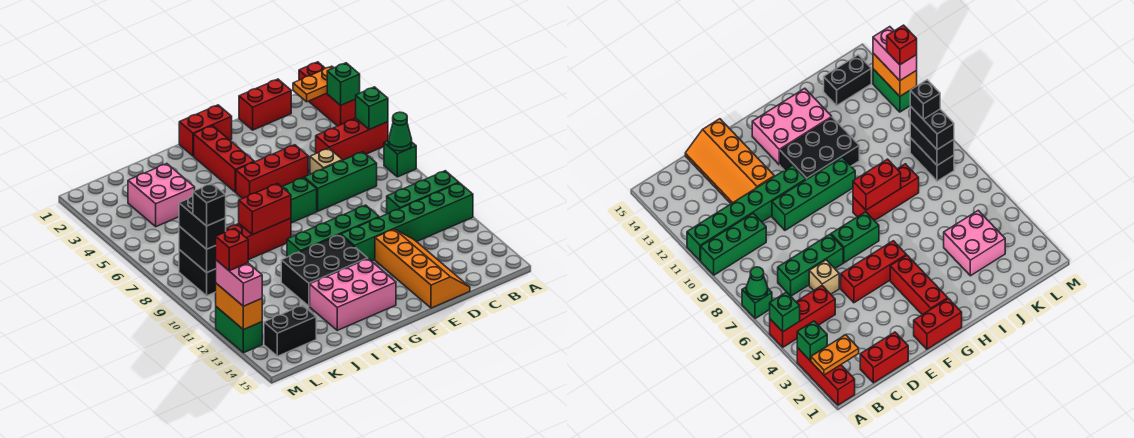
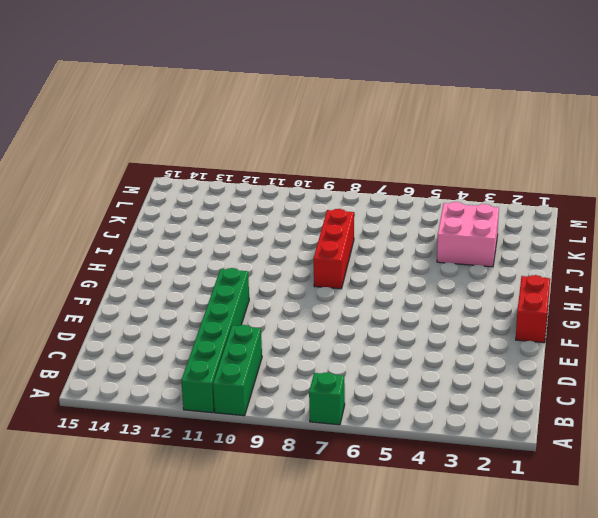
none -> red brick A1:A3 level 1
none -> red brick A5:C5 level 1
none -> red brick C1:D1 level 1
none -> green brick C7:E7 level 1

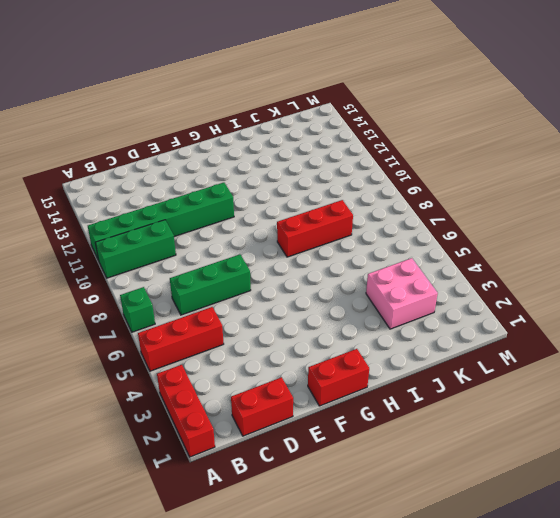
none -> tan brick D6 level 1
none -> orange slope D12:E15 level 1 top E
none -> red brick E5:G5 level 1
none -> green brick E10:H10 level 1

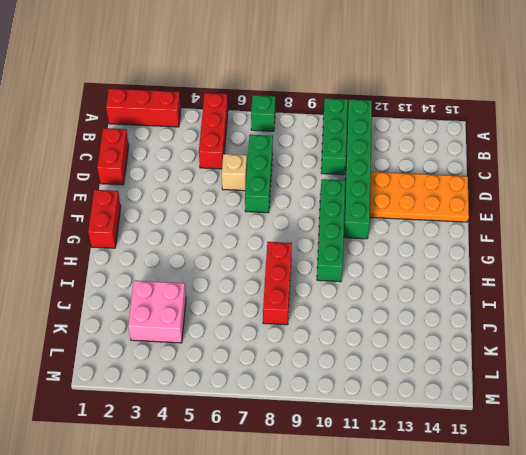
orange plate D12:E15 level 1 -> orange slope D12:E15 level 1 top E
none -> red brick E5:G5 level 1
none -> green brick F7:G7 level 1
none -> red brick G2:G4 level 1
none -> black brick G11:I12 level 1

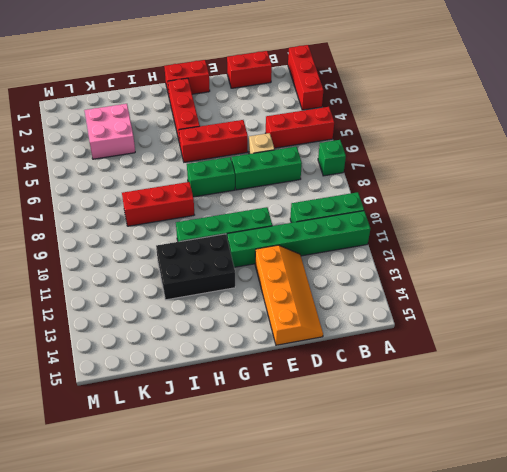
none -> pink brick G13:I14 level 1
none -> black brick K14:L14 level 1
none -> black brick L8:L9 level 1
none -> green brick M12:M13 level 1

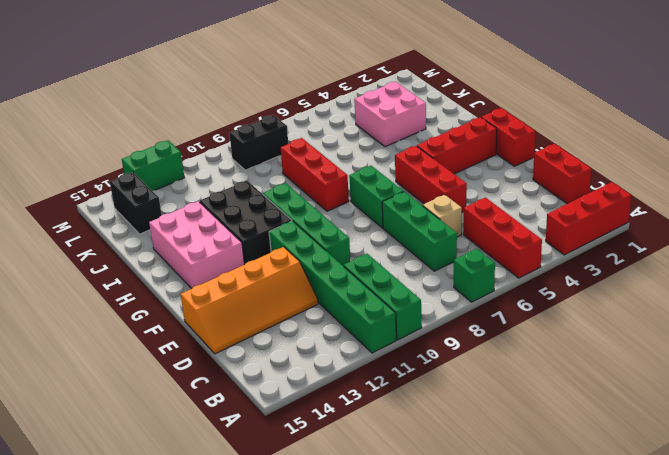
none -> orange plate A2:B2 level 2
none -> green brick A3 level 2
none -> green brick A5 level 2
none -> green cone A7 level 2

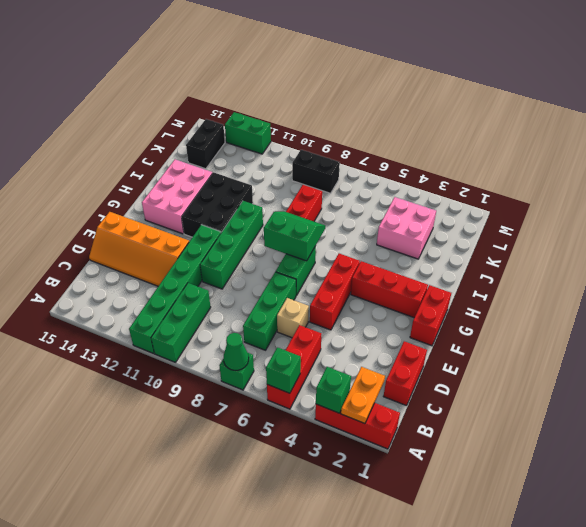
green slope G7:H8 level 2 top G -> red brick H8:I8 level 2
none -> black brick L8:L9 level 2
none -> orange brick M12:M13 level 2
none -> black brick L8:L9 level 3
none -> pink brick M12:M13 level 3

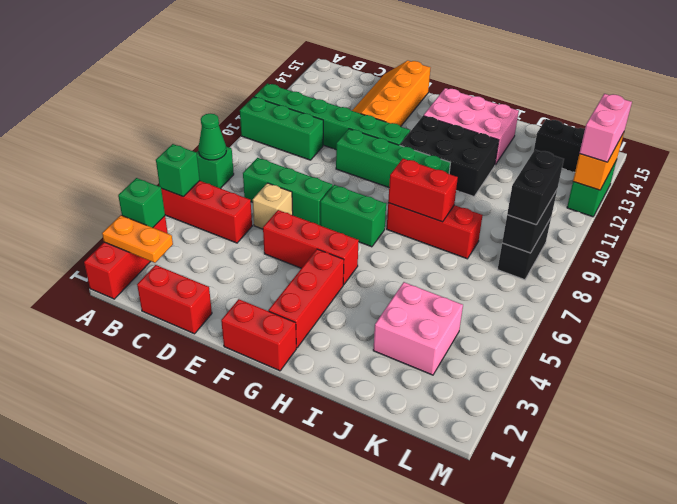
none -> black brick L9 level 4
none -> red brick M12 level 4

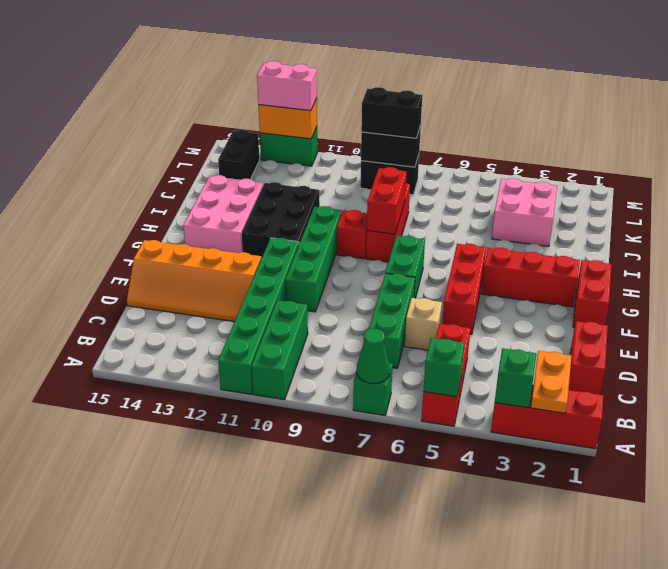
red brick H9 level 1 -> red brick M12 level 4
none -> black brick L9 level 4

